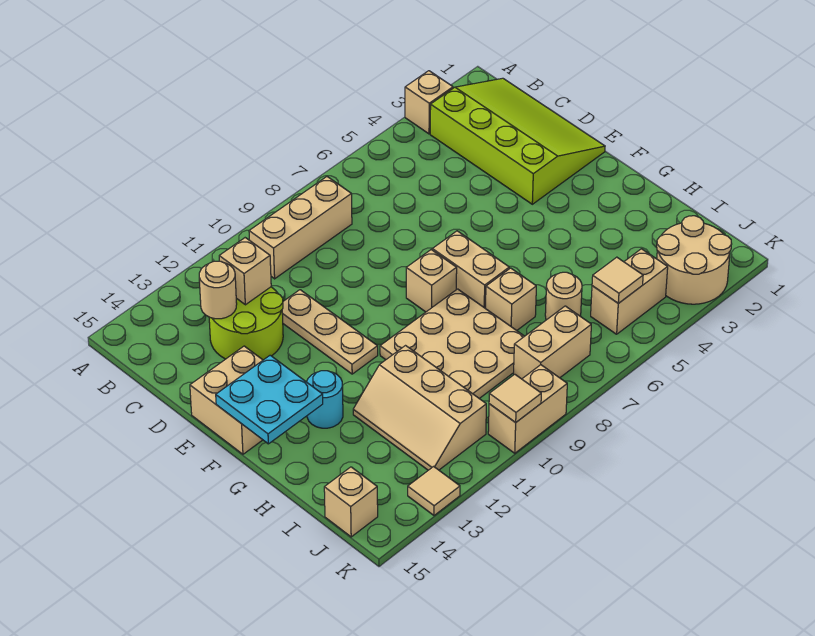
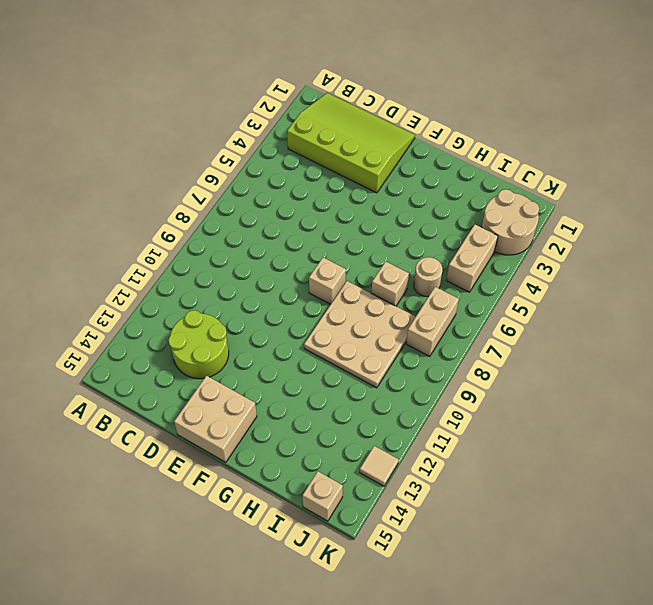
none -> tan brick A3 level 1
none -> tan brick B8:B10 level 1
none -> tan plate D11:F11 level 1

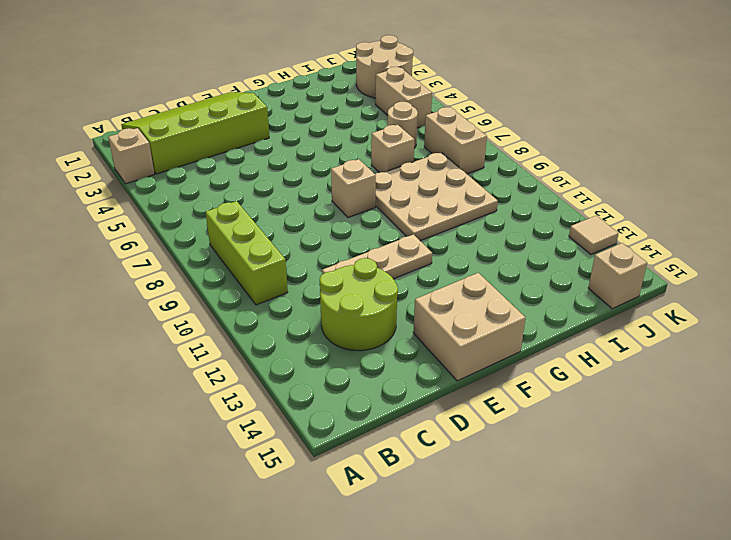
lime brick B8:B10 level 1 -> tan brick B8:B10 level 1
none -> tan brick F7:G7 level 1
none -> cyan round brick G13 level 1
none -> tan slope H11:J12 level 1 top 11

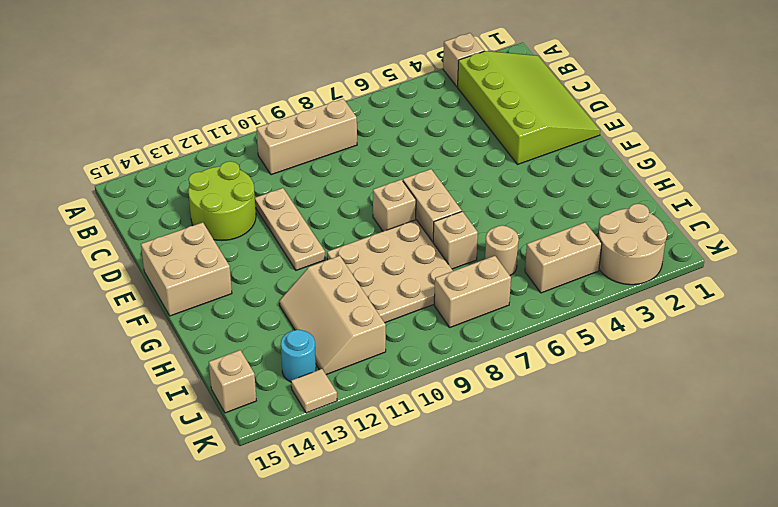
cyan round brick J13 level 1 -> cyan round brick G13 level 1
none -> tan brick K9:K10 level 1
none -> tan brick C12 level 2
none -> tan round brick C13 level 2

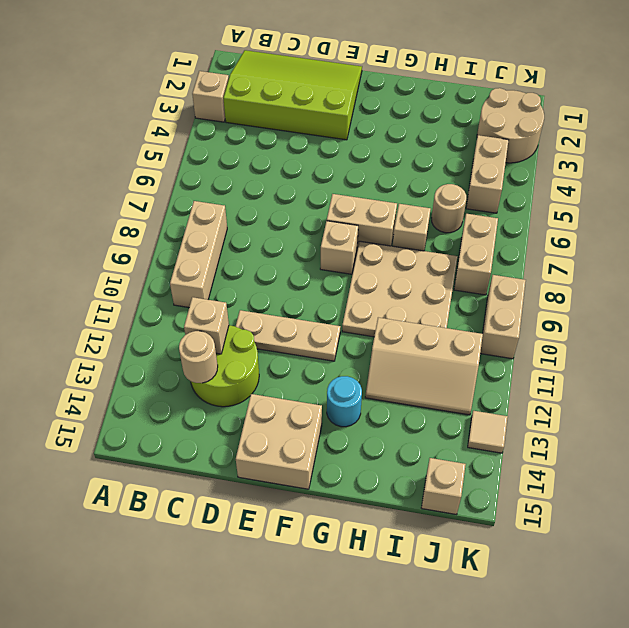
none -> cyan plate F14:G15 level 2
none -> tan tile J5 level 2
none -> tan tile K10 level 2

